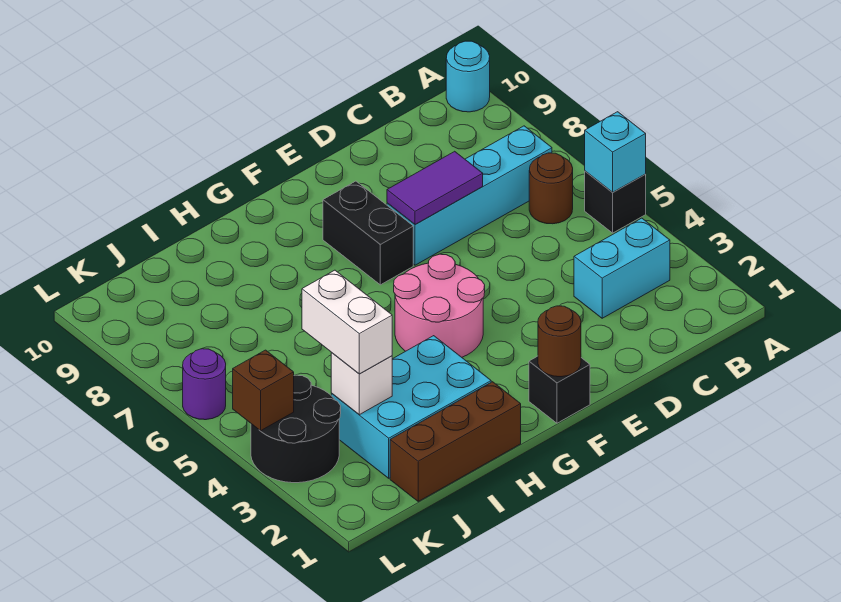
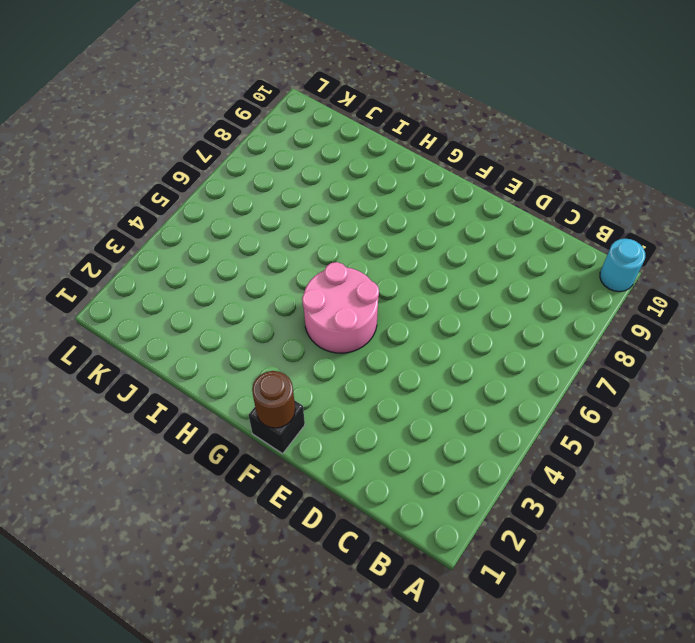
none -> black brick A5 level 1
none -> cyan brick B3:C3 level 1
none -> brown round brick B6 level 1

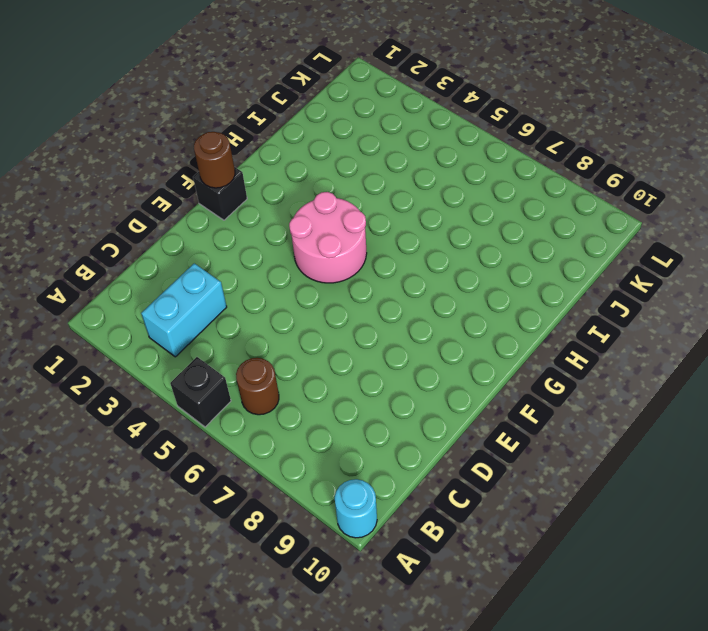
none -> cyan brick B7:E7 level 1
none -> black brick F7:F8 level 1
none -> brown brick H1:J1 level 1

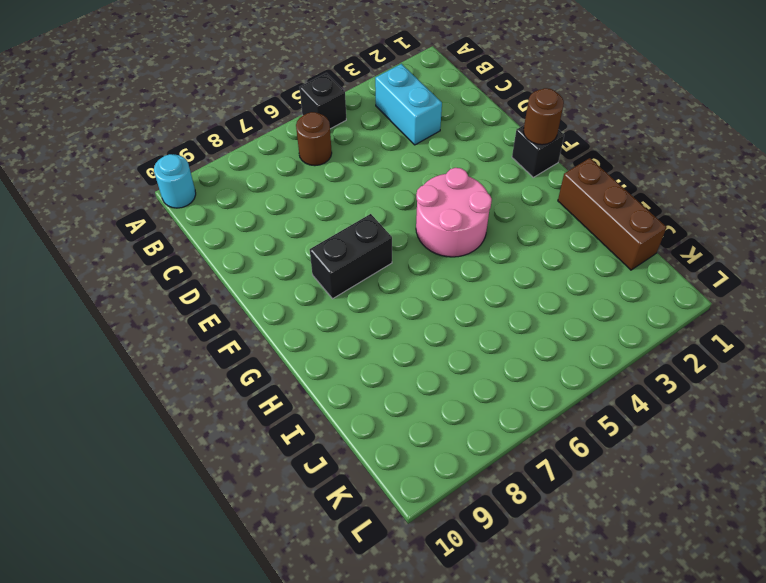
none -> cyan brick B7:E7 level 1
none -> cyan brick H2:J3 level 1
none -> black round brick K3:L4 level 1

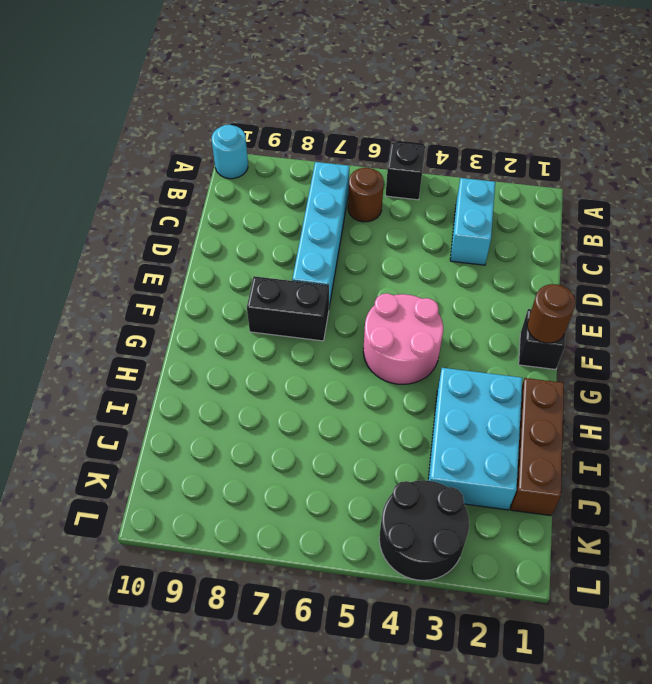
none -> purple round brick L6 level 1
none -> cyan brick A5 level 2
none -> purple tile D7:E7 level 2

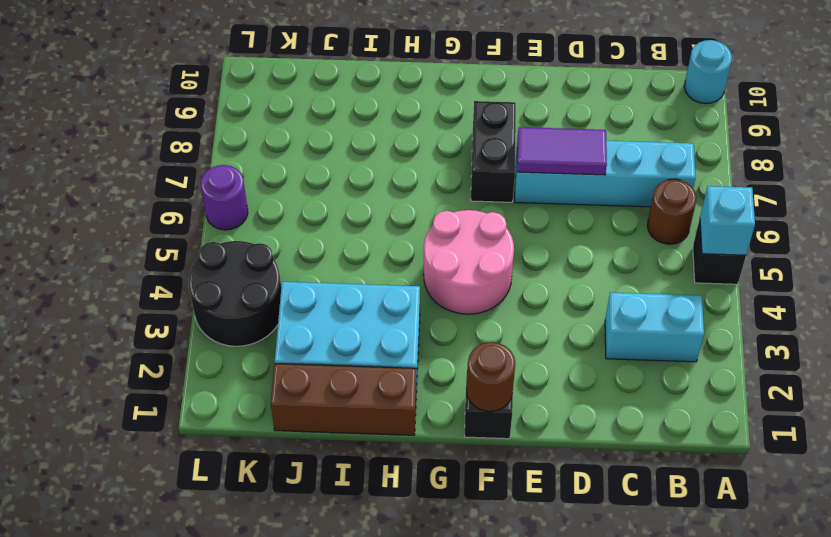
none -> white brick J3 level 2
none -> brown brick L4 level 2
none -> white brick J3:J4 level 3

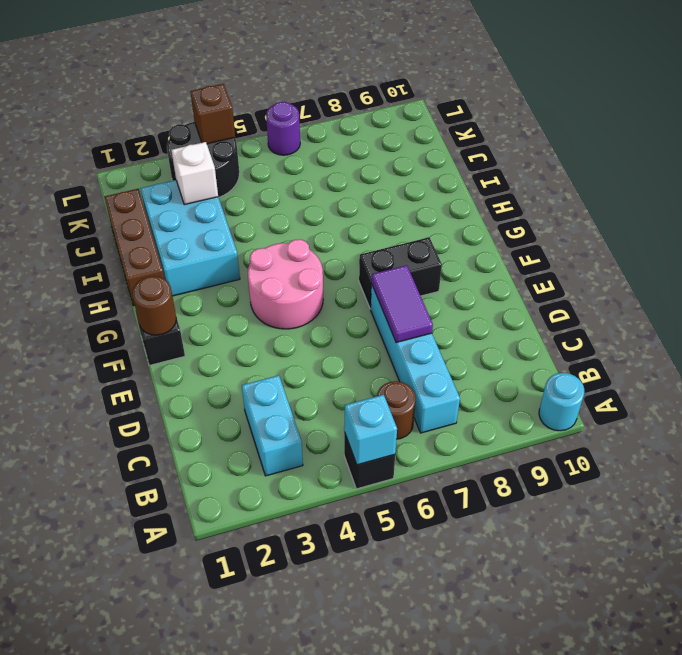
none -> white brick J3:J4 level 3

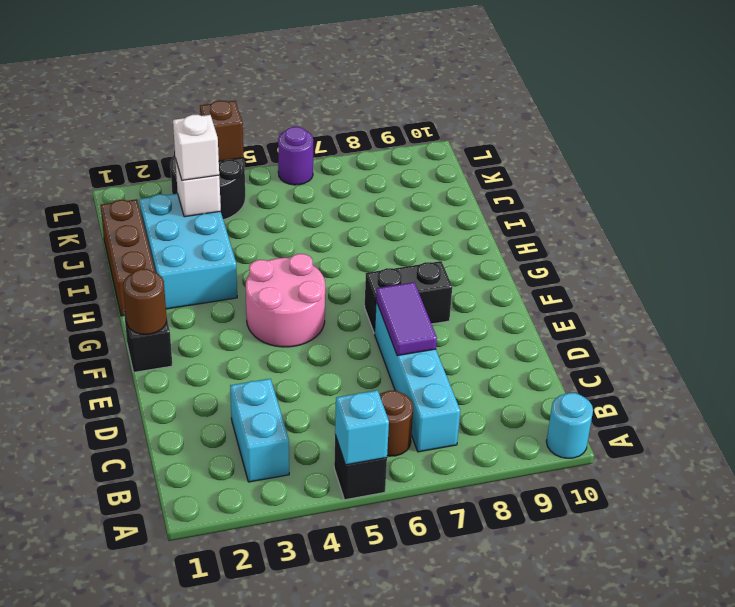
white brick J3 level 3 -> white brick J3:J4 level 3

